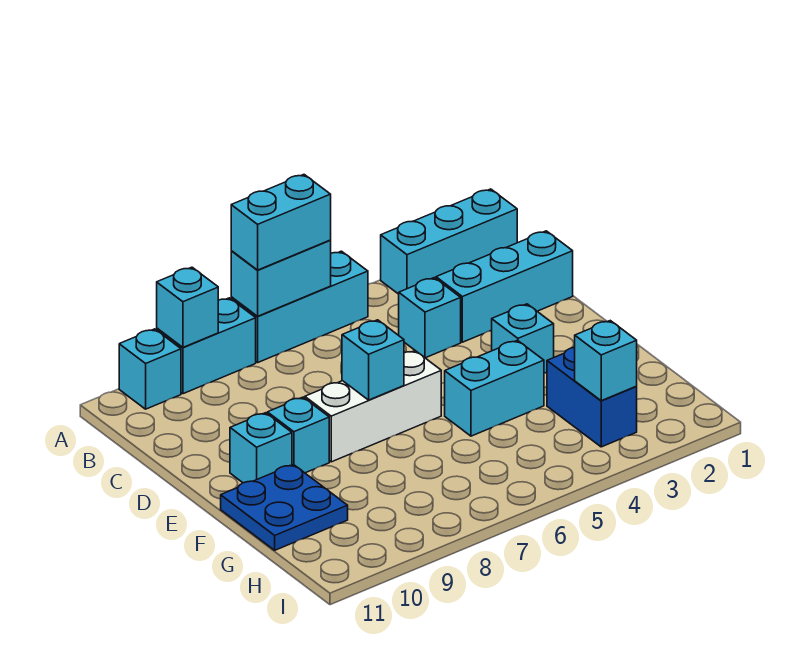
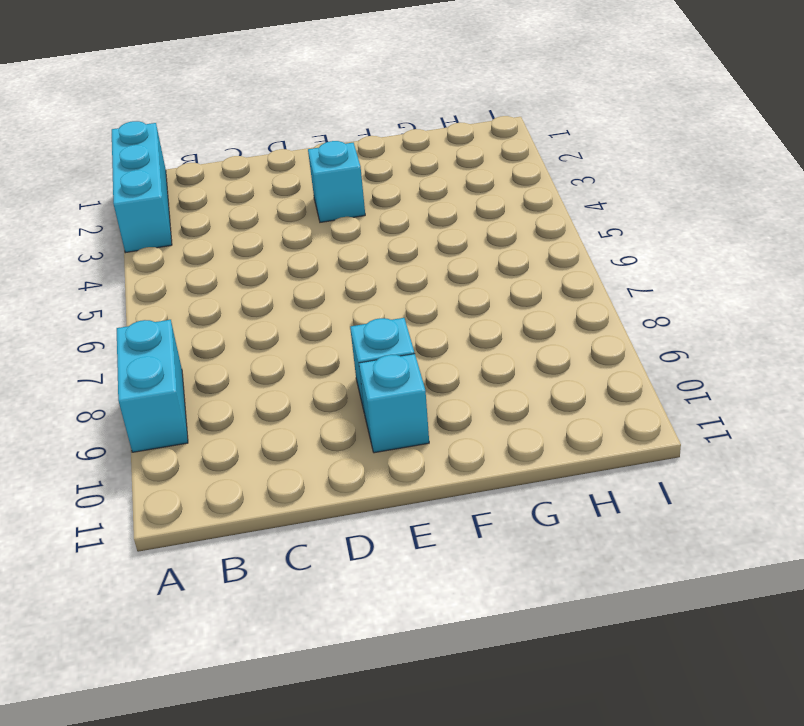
none -> cyan brick A5:A7 level 1
none -> cyan brick A10 level 1
none -> cyan brick C1:C3 level 1

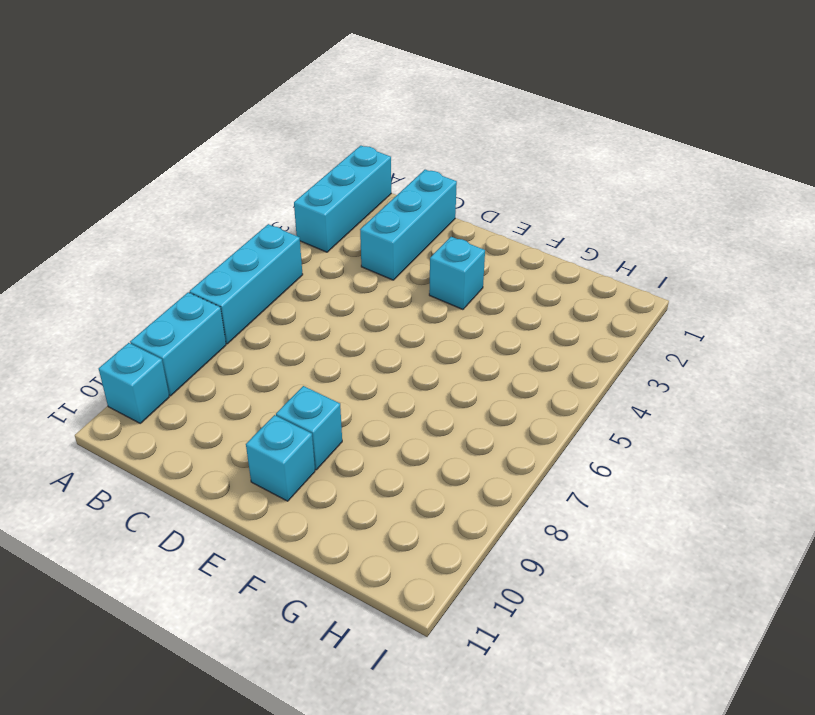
none -> cyan brick C4 level 1
none -> white brick E6:E8 level 1
none -> cyan brick F4:F5 level 1

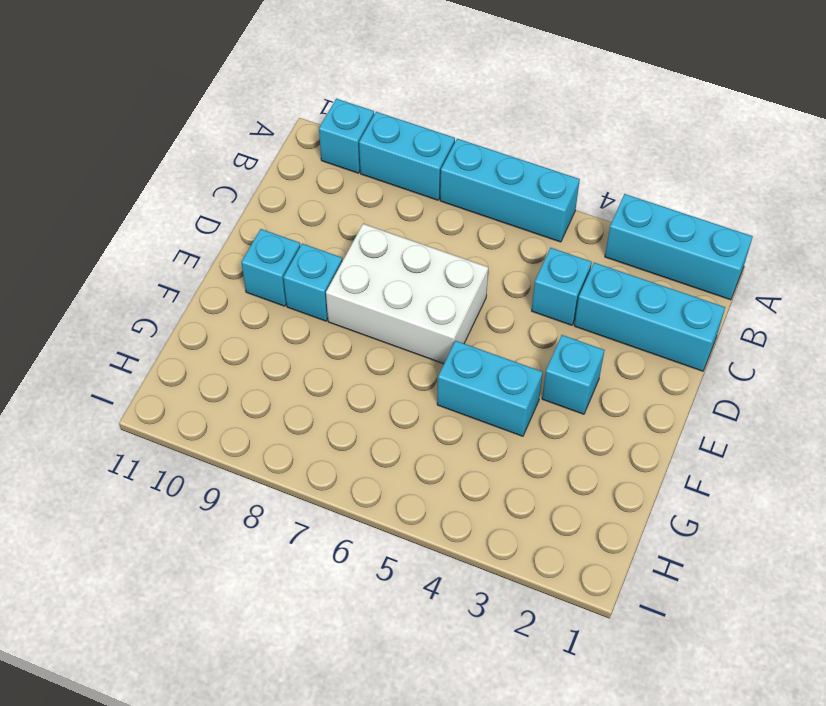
white brick D6:E8 level 1 -> white brick E6:E8 level 1
none -> blue plate F10:G11 level 1
none -> blue brick G3:H3 level 1
none -> cyan brick A6:A7 level 2

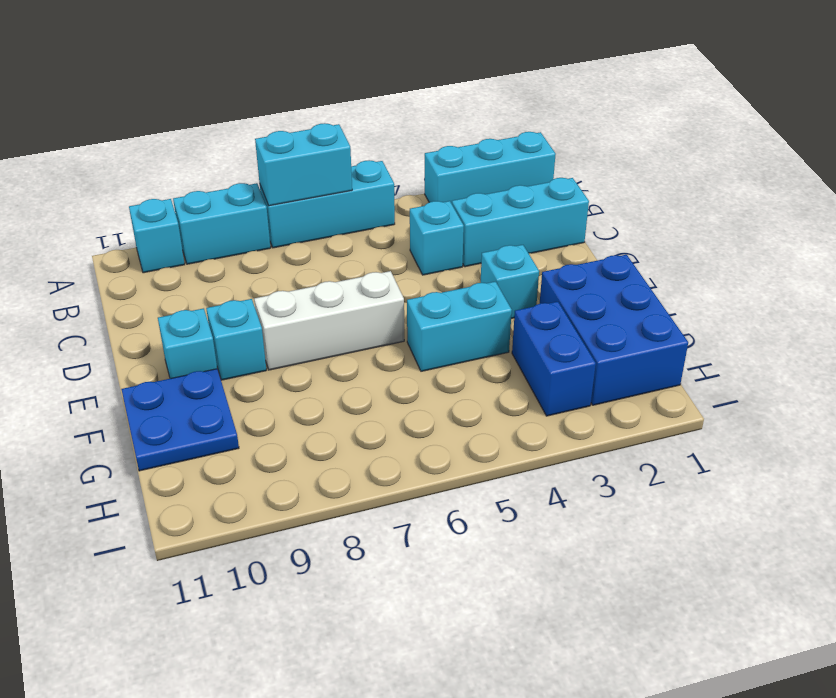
blue brick F1:H2 level 1 -> none
none -> cyan brick A9 level 2
none -> cyan brick E7 level 2
none -> cyan brick H3 level 2

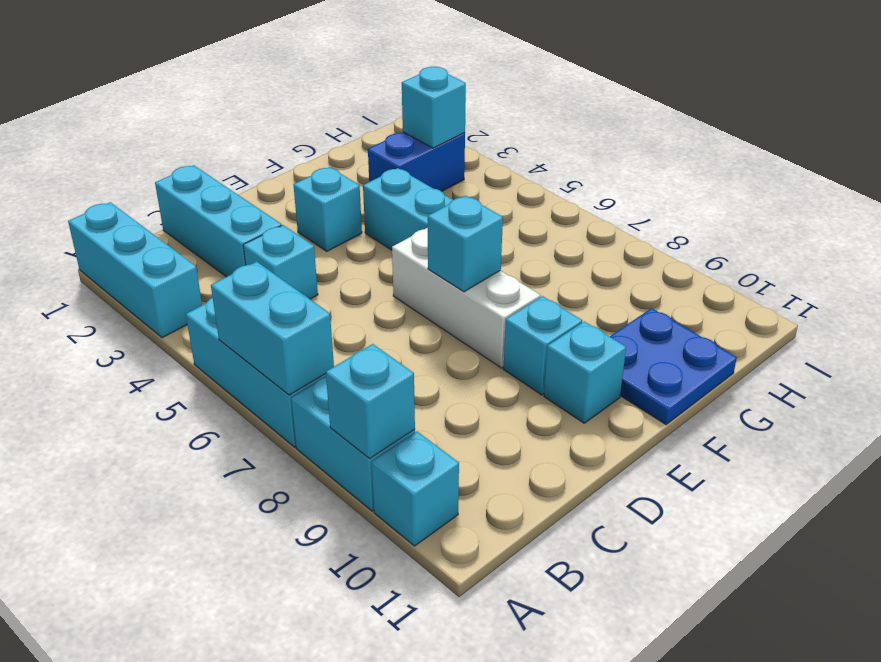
none -> cyan brick A6:A7 level 3

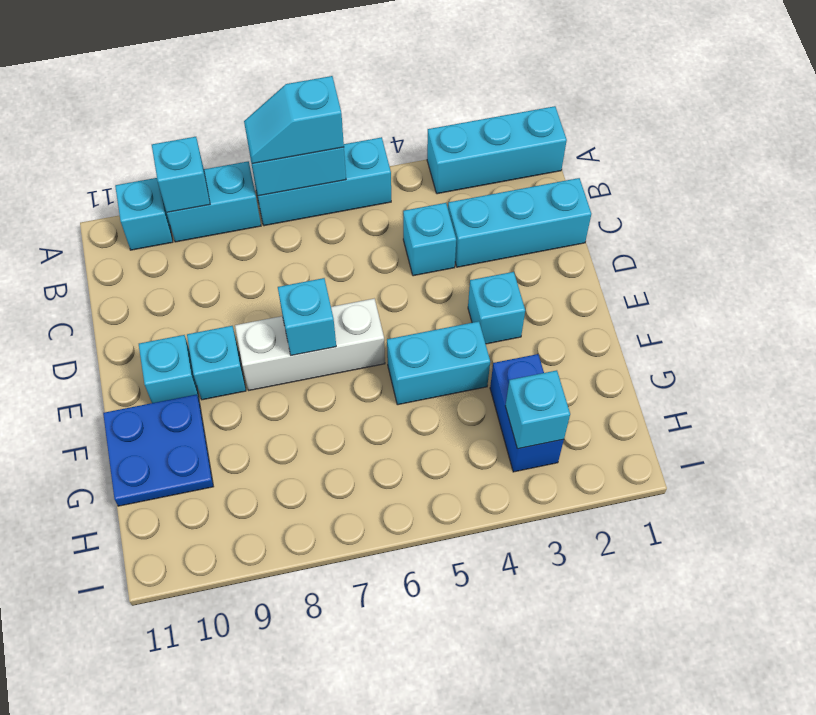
cyan slope A6:A7 level 3 top 6 -> cyan brick A6:A7 level 3

